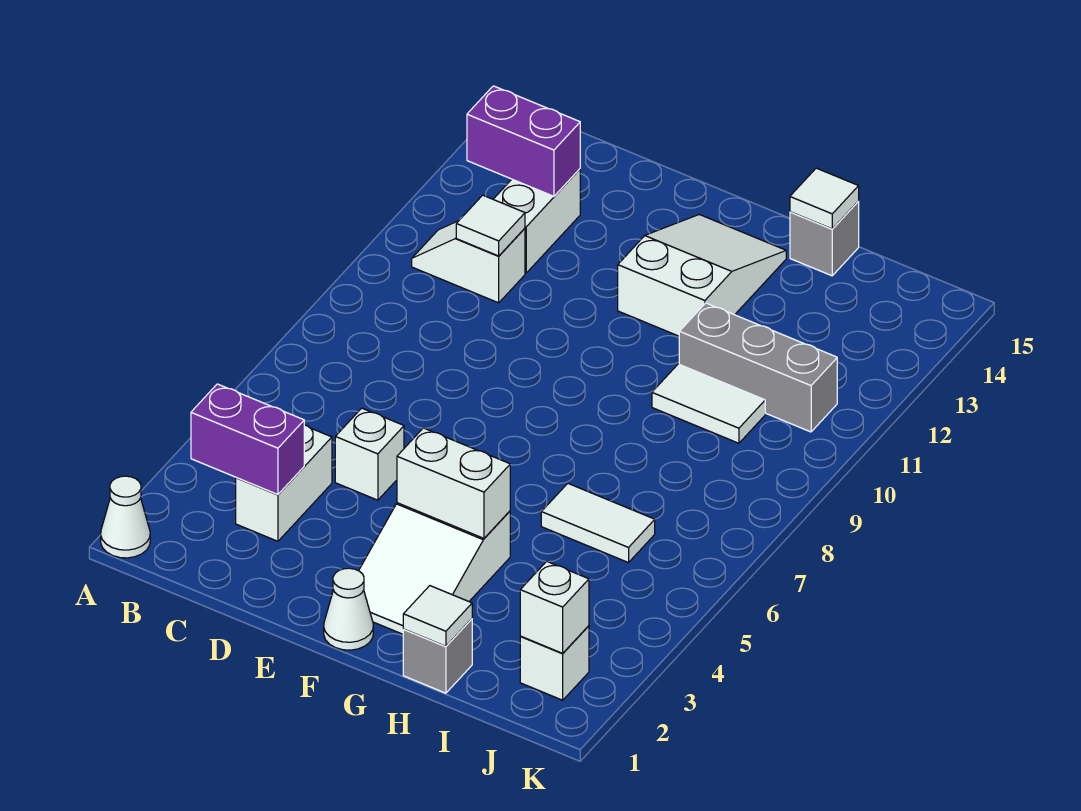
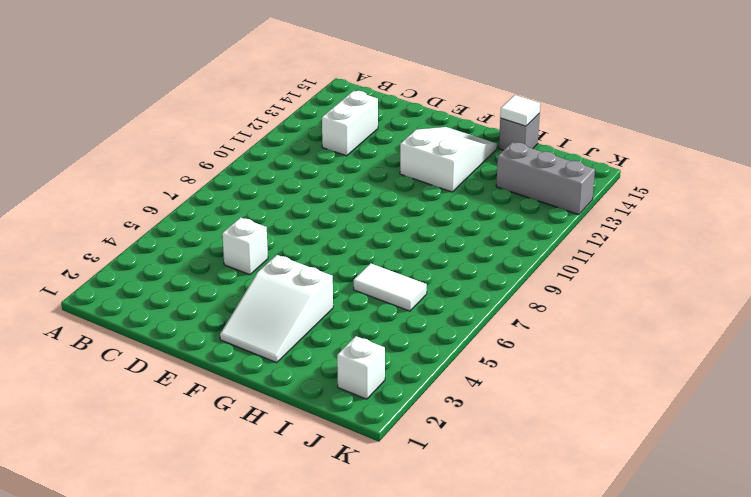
grey brick I13:K13 level 1 -> grey brick H11:J11 level 1
none -> white cone A1 level 1
none -> white slope B11:C11 level 1 top C
none -> white brick C3:C4 level 1

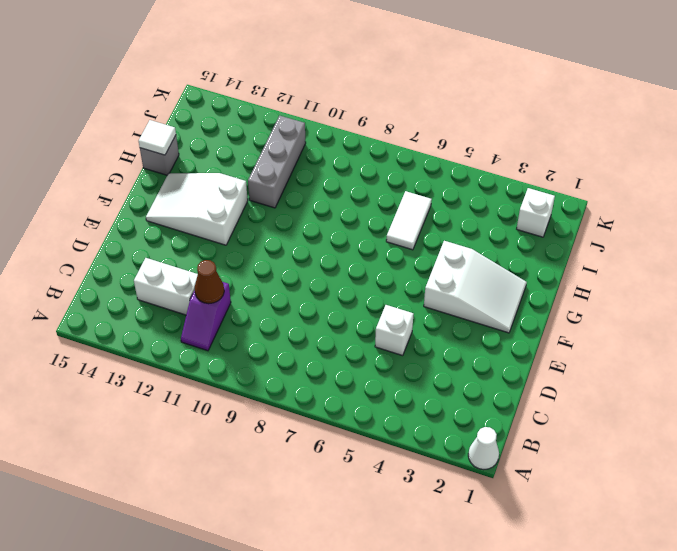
purple slope B11:C11 level 1 top C -> white slope B11:C11 level 1 top C
brown cone C11 level 2 -> white tile C11 level 2
none -> white brick C3:C4 level 1
none -> white cone F1 level 1
none -> grey brick H1 level 1

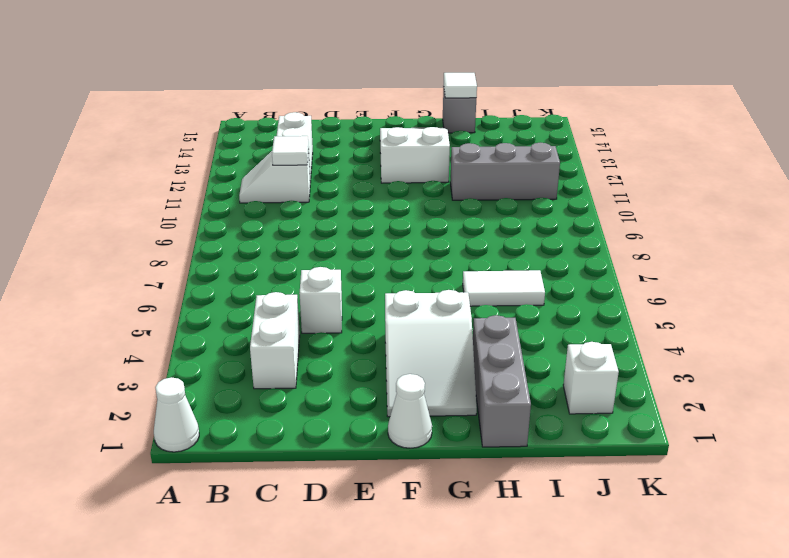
grey brick H1:H3 level 1 -> grey brick H1 level 1
none -> white tile H10:I10 level 1
none -> purple brick B3:C3 level 2
none -> purple brick B13:C13 level 2

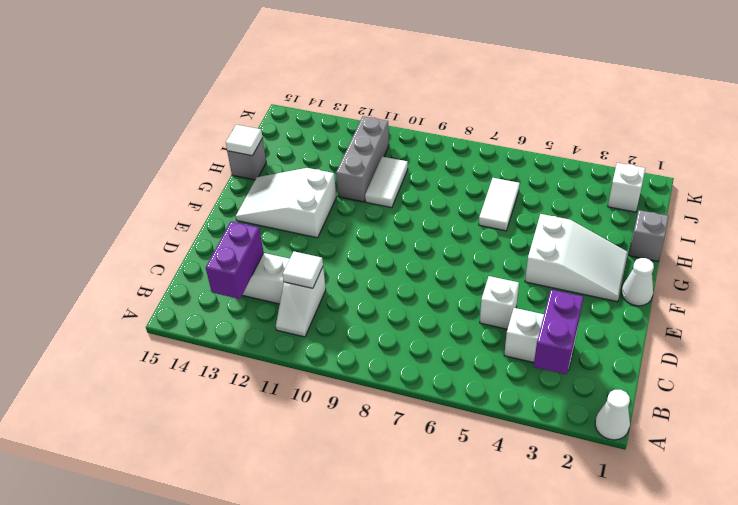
none -> white brick F4:G4 level 2
none -> white tile H1 level 2
none -> white brick J2 level 2

